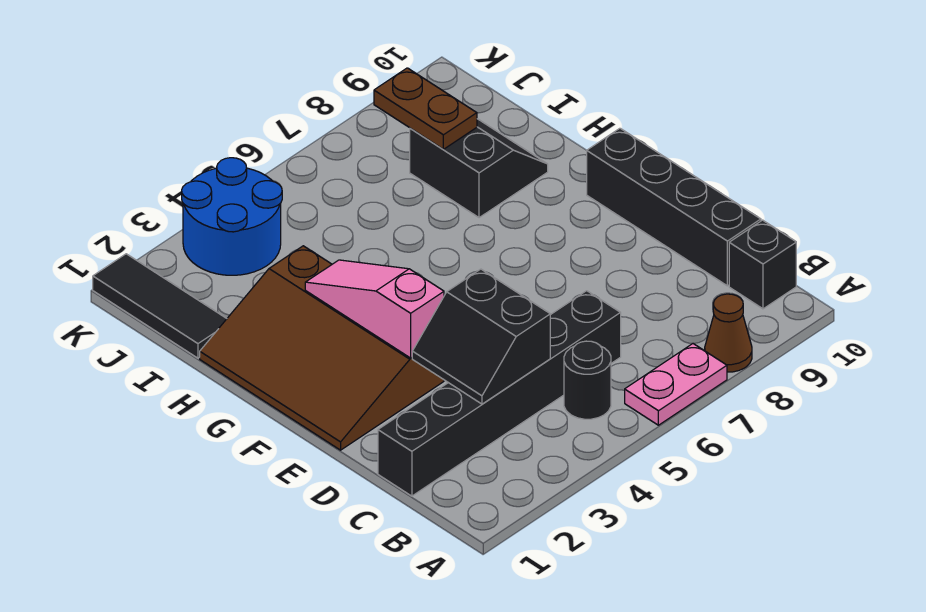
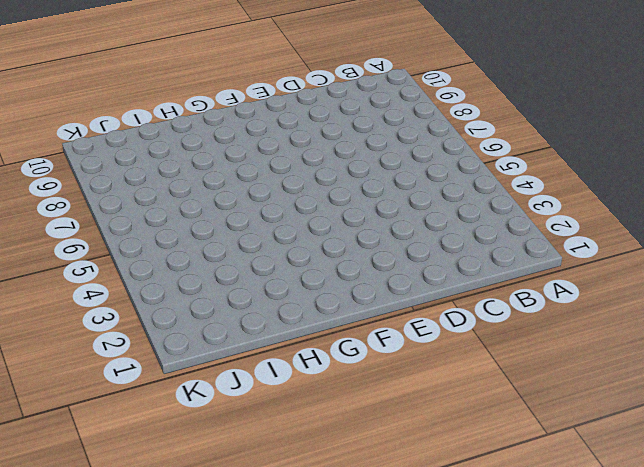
none -> pink plate A6:A7 level 1
none -> brown cone A8 level 1
none -> black round brick B5 level 1

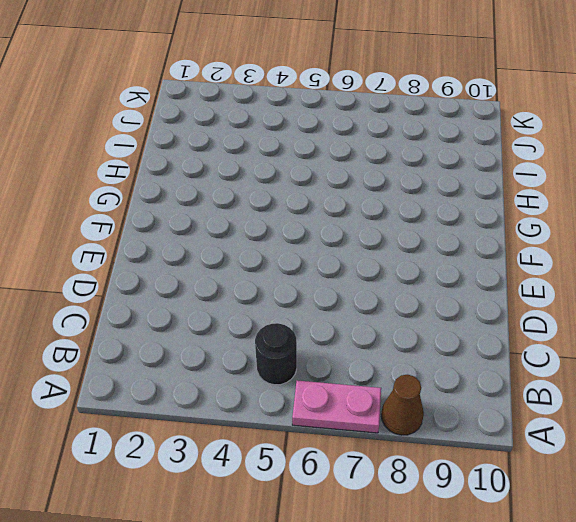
none -> black brick B10 level 1
none -> black brick C1:C6 level 1
none -> black brick C10:F10 level 1

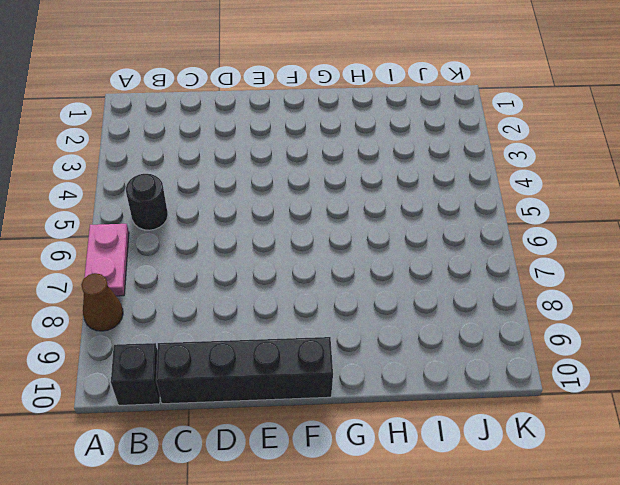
none -> black brick C1:C6 level 1
none -> brown slope E1:H3 level 1 top 3
none -> black slope H8:I9 level 1 top 8

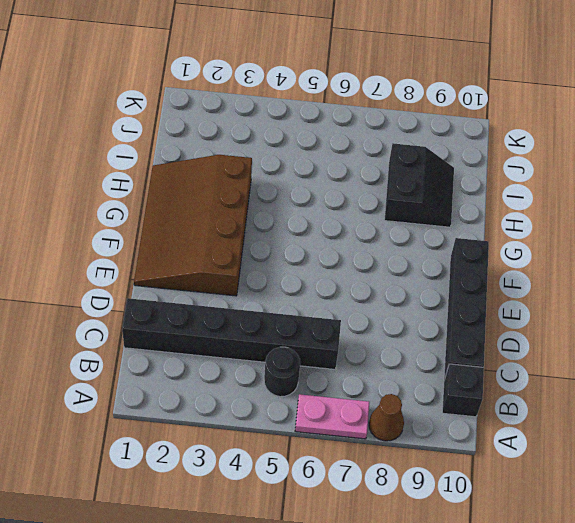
none -> black tile I1:K1 level 1
none -> blue round brick J3:K4 level 1
none -> black slope C3:D4 level 2 top 4

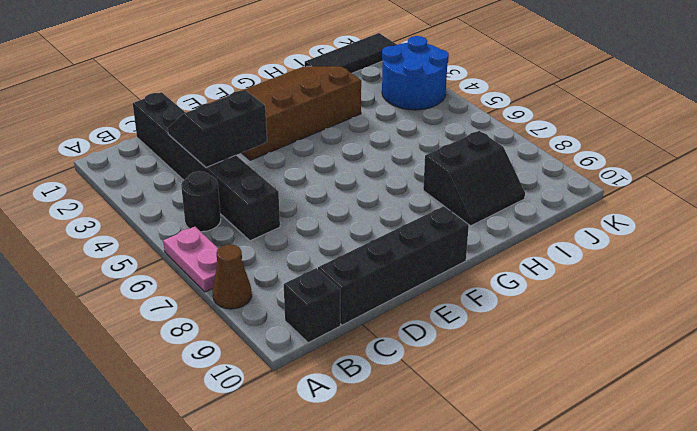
none -> pink slope E3:G3 level 2 top E
none -> brown plate I8:J8 level 2

